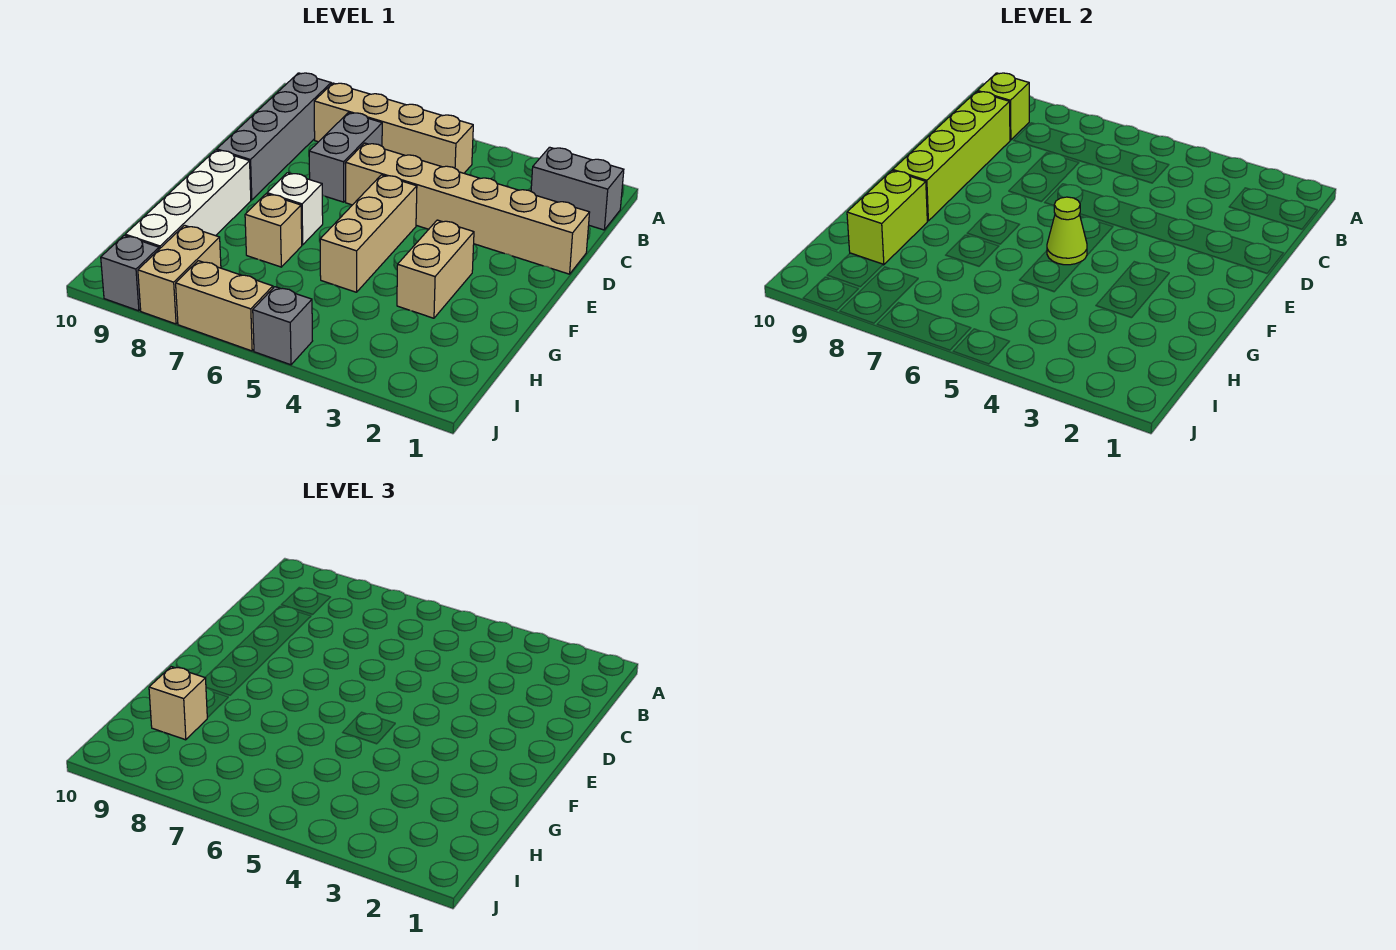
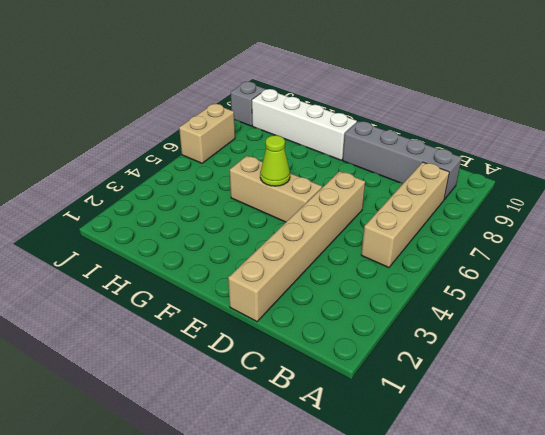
none -> grey brick B1:B2 level 1
none -> grey brick C7:D7 level 1
none -> tan brick F3:G3 level 1

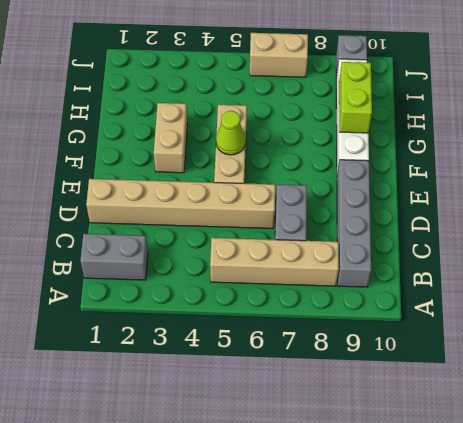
none -> white brick F7 level 1
none -> tan brick G7 level 1
none -> tan brick I8:J8 level 1

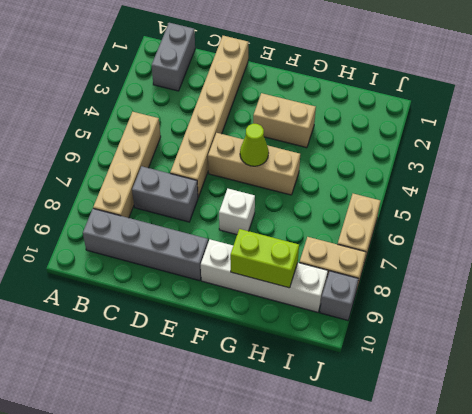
none -> tan brick G7 level 1
none -> grey brick J5 level 1
none -> lime brick B9 level 2

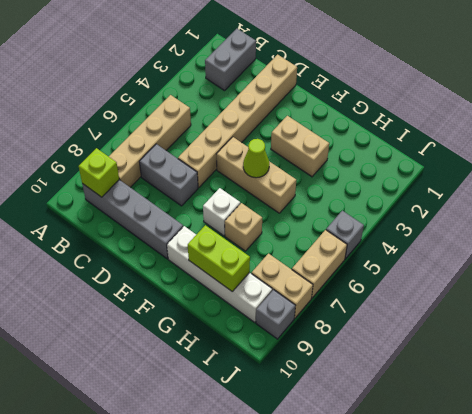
none -> lime brick C9:F9 level 2
none -> tan brick H9 level 3

